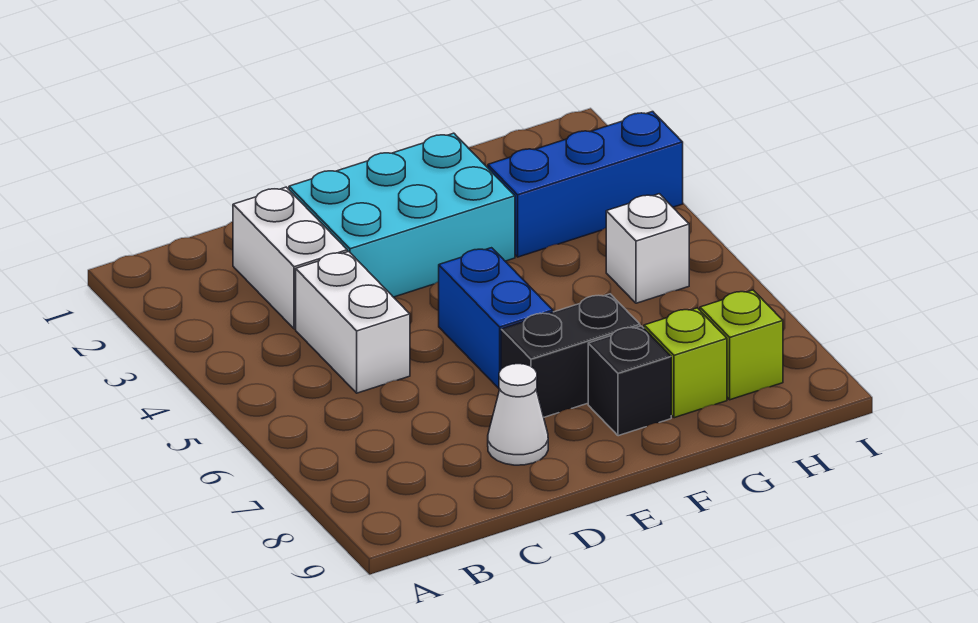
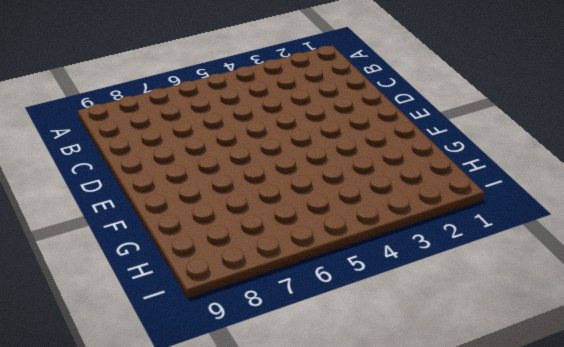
none -> white brick C2:C3 level 1
none -> white brick C4:C5 level 1

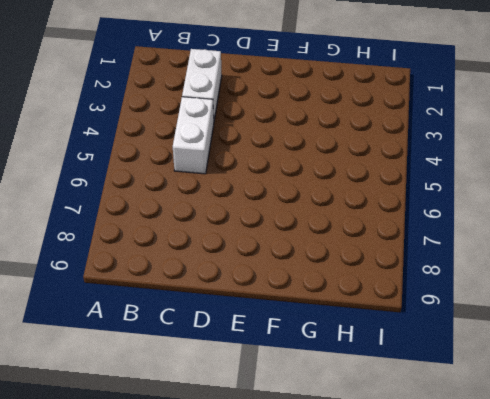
none -> cyan brick D2:F3 level 1
none -> white cone D8 level 1

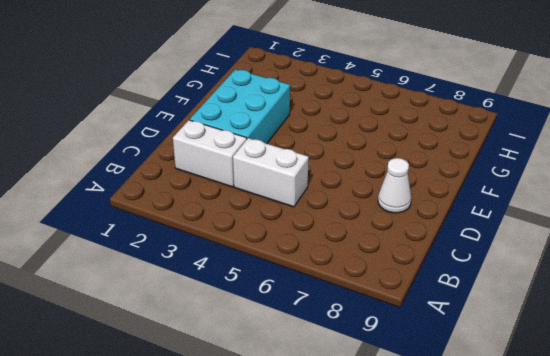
none -> blue brick E5:E6 level 1
none -> black brick E7:F7 level 1

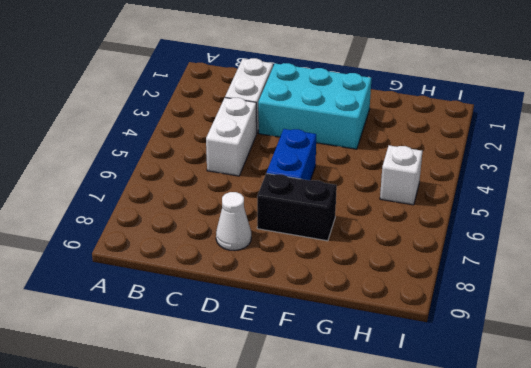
none -> black brick F8 level 1
none -> blue brick G3:I3 level 1

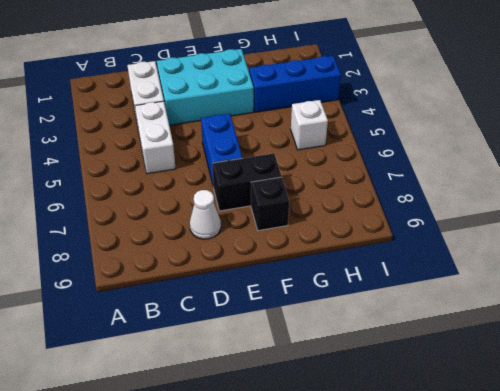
none -> lime brick G8 level 1
none -> lime brick H8 level 1

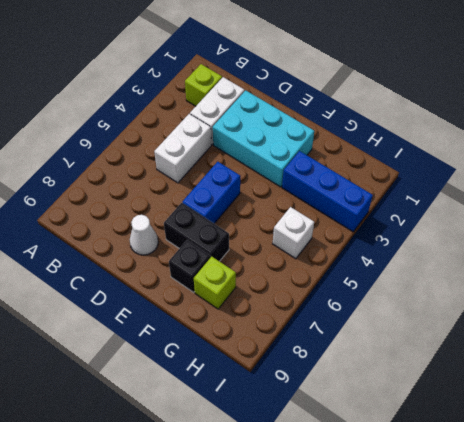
lime brick B2 level 1 -> lime brick H8 level 1

